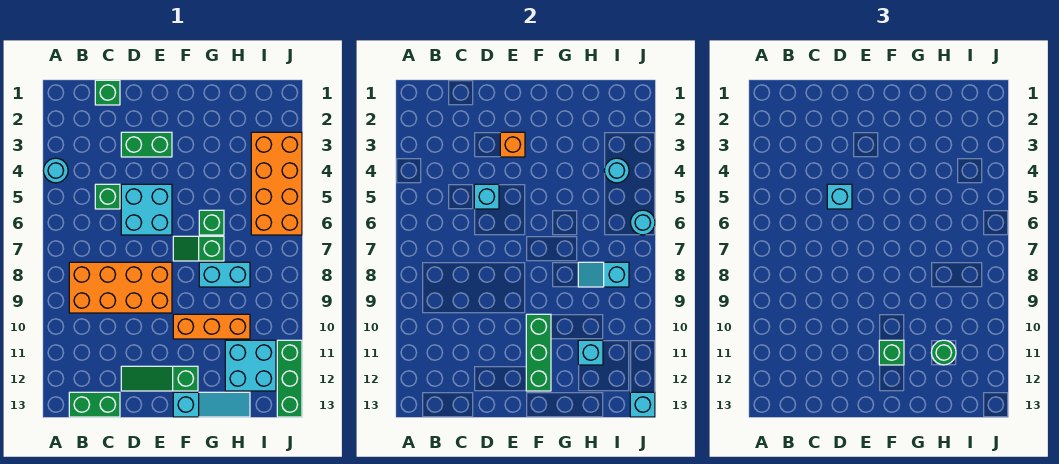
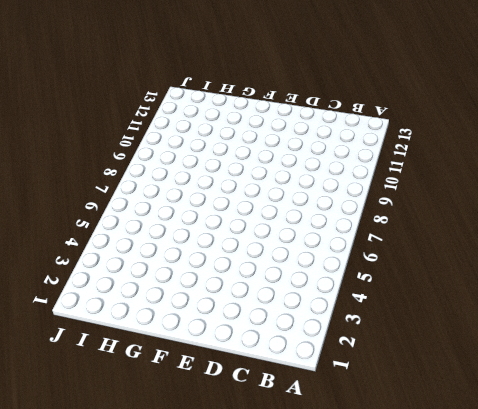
none -> cyan round brick A4 level 1
none -> orange brick B8:E9 level 1
none -> green brick B13:C13 level 1

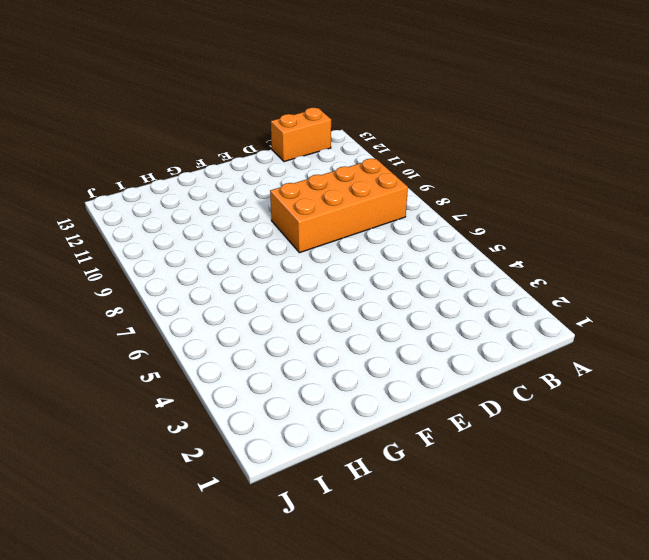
orange brick B13:C13 level 1 -> green brick B13:C13 level 1
none -> cyan round brick A4 level 1
none -> green brick C1 level 1
none -> green brick C5 level 1

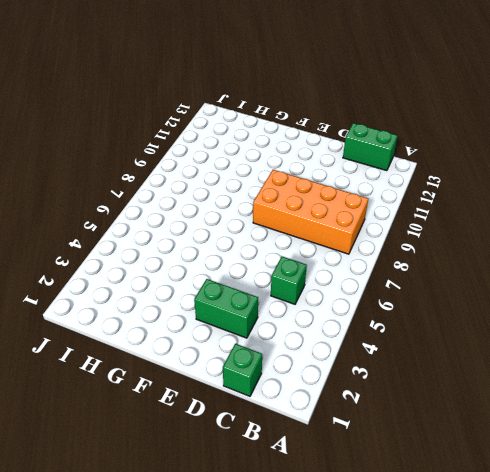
none -> cyan round brick A4 level 1
none -> cyan brick D5:E6 level 1
none -> green slope D12:F12 level 1 top F

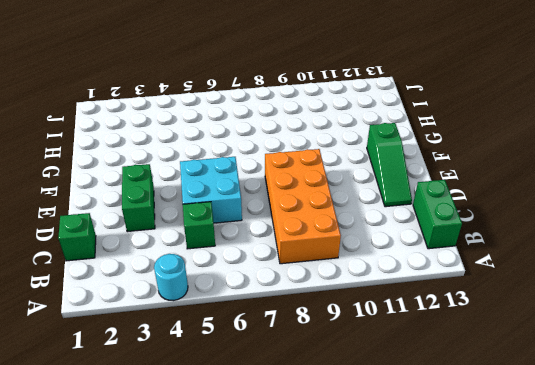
none -> green slope F7:G7 level 1 top G
none -> orange brick F10:H10 level 1
none -> cyan slope F13:H13 level 1 top F

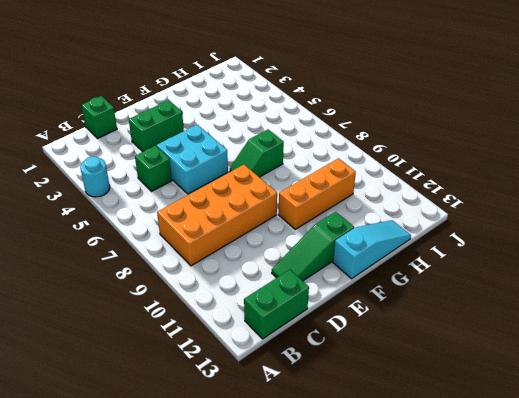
none -> green brick G6 level 1
none -> cyan brick G8:H8 level 1
none -> cyan brick H11:I12 level 1

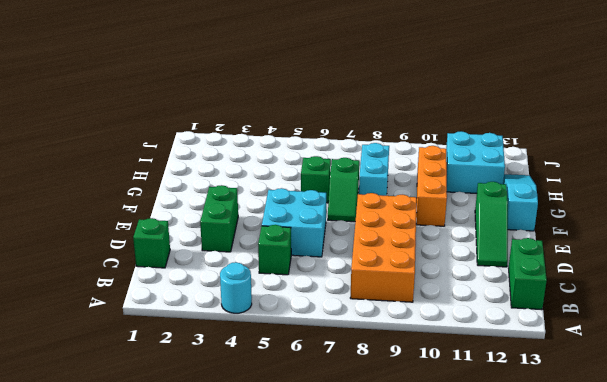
none -> orange brick I3:J6 level 1
none -> green brick J11:J13 level 1
none -> cyan brick D5 level 2

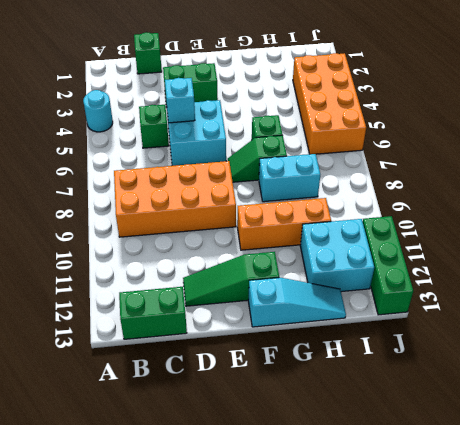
none -> orange brick E3 level 2
none -> green brick F10:F12 level 2
none -> cyan slope H8:I8 level 2 top I

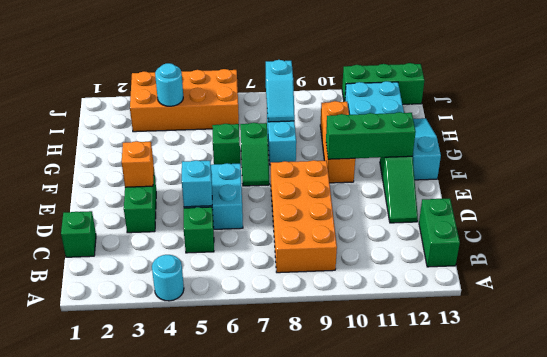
none -> cyan brick H11 level 2
none -> cyan round brick J6 level 2
none -> cyan brick J13 level 2

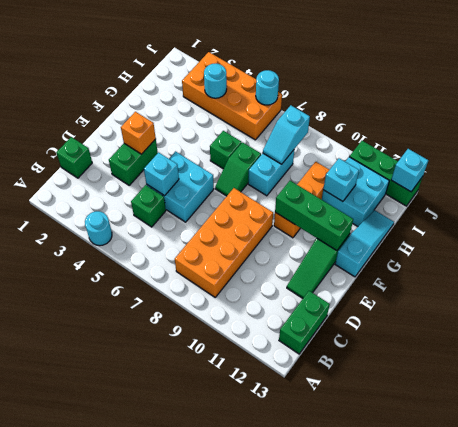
none -> cyan brick D5 level 3
none -> green brick F11 level 3
none -> green round brick H11 level 3

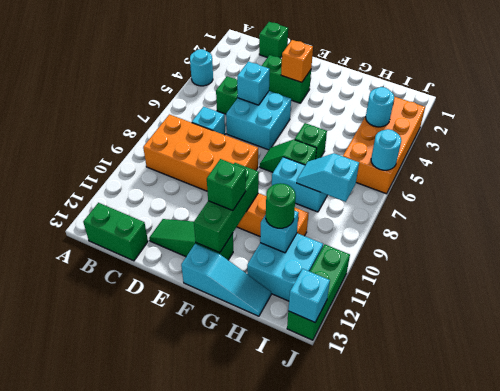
cyan brick C7 level 1 -> cyan brick D5 level 3

